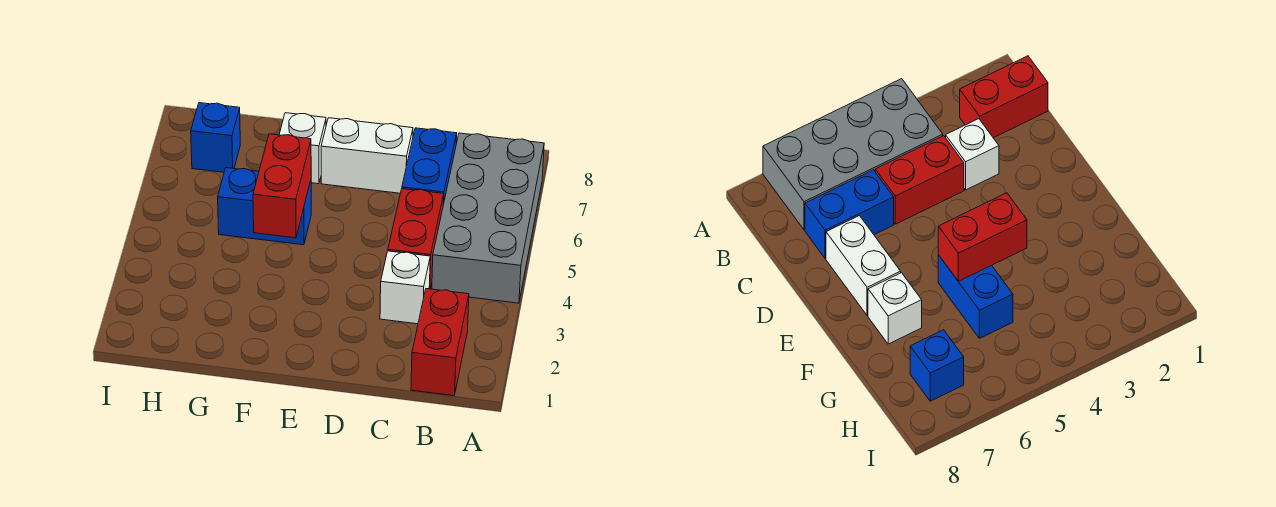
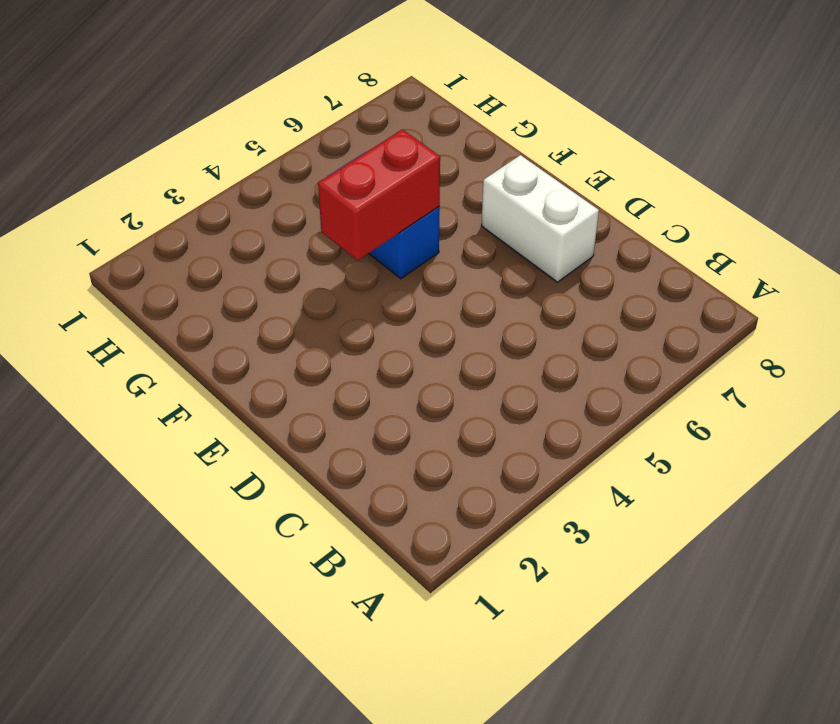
none -> grey brick A4:B7 level 1
none -> red brick B1:B2 level 1

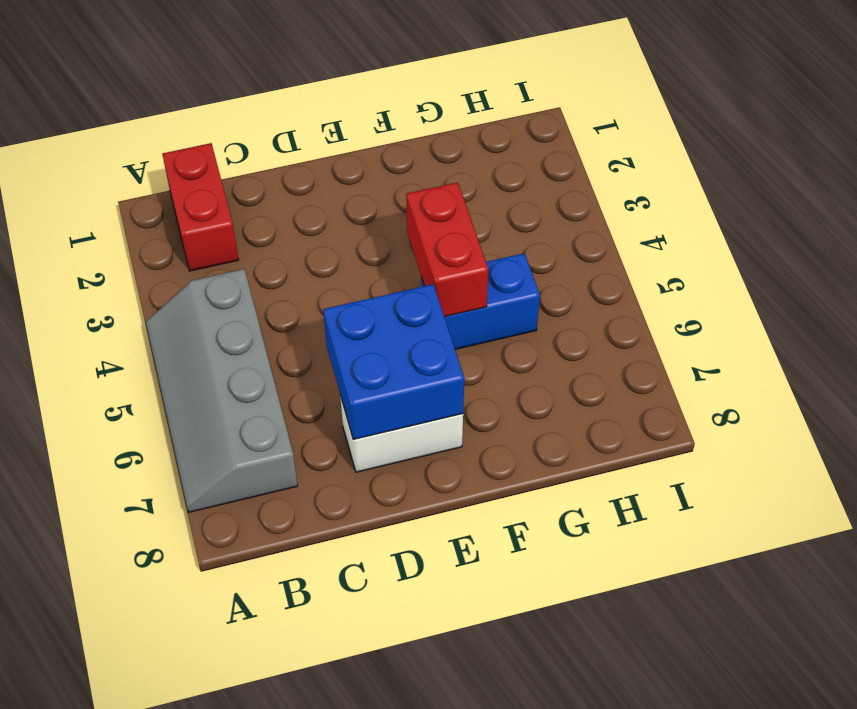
grey slope A4:B7 level 1 top B -> grey brick A4:B7 level 1
blue brick D6:E7 level 2 -> none
none -> white brick C3 level 1
none -> red brick C4:C5 level 1

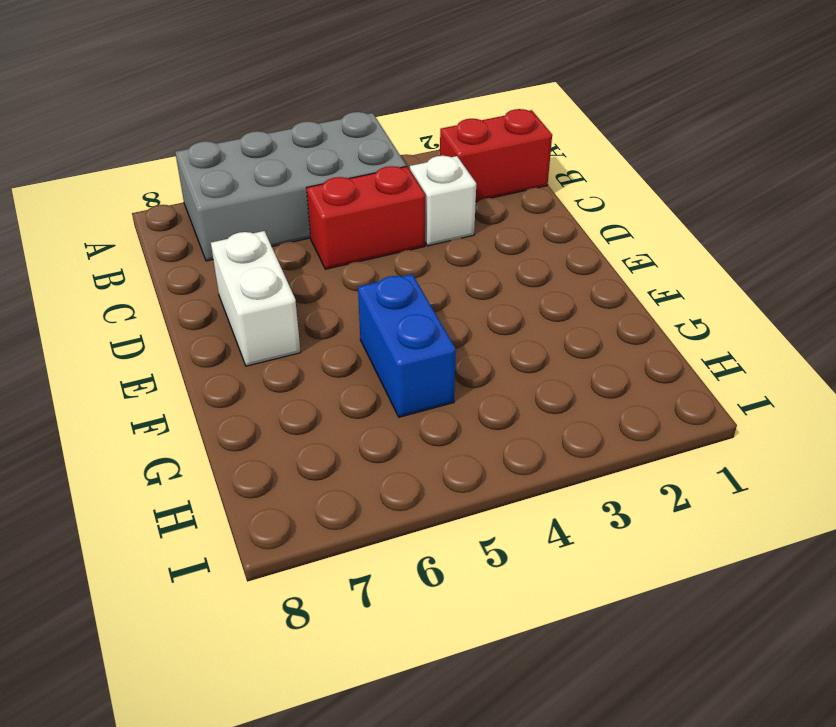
none -> blue brick C6:C7 level 1
none -> white brick F7 level 1

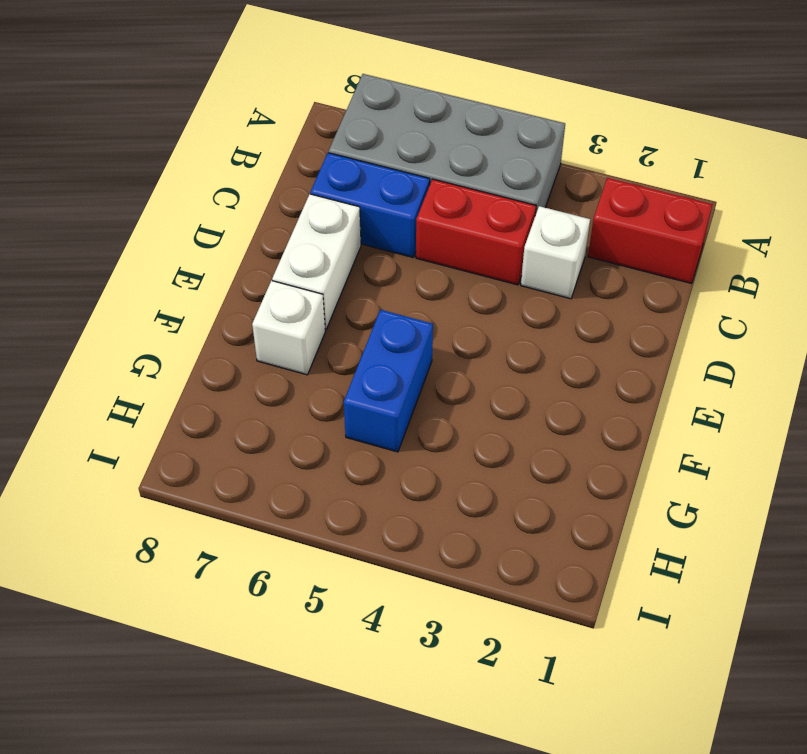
none -> blue brick H7 level 1
none -> red brick F4:F5 level 2

